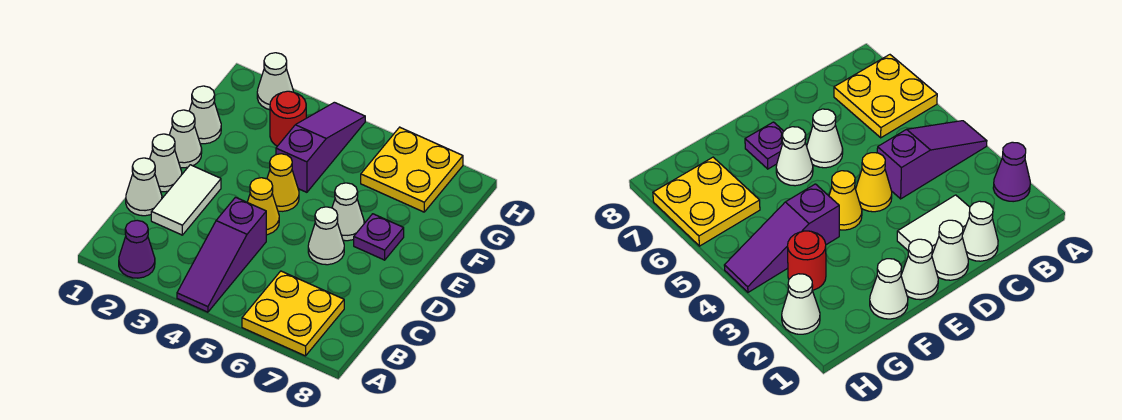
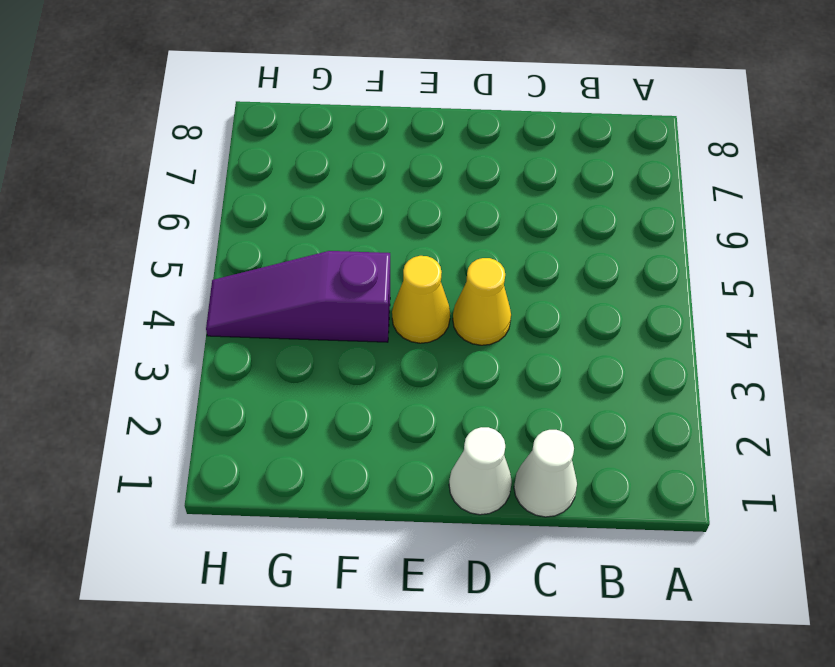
none -> purple cone A2 level 1
none -> purple slope A4:C4 level 1 top C
none -> yellow plate A6:B7 level 1

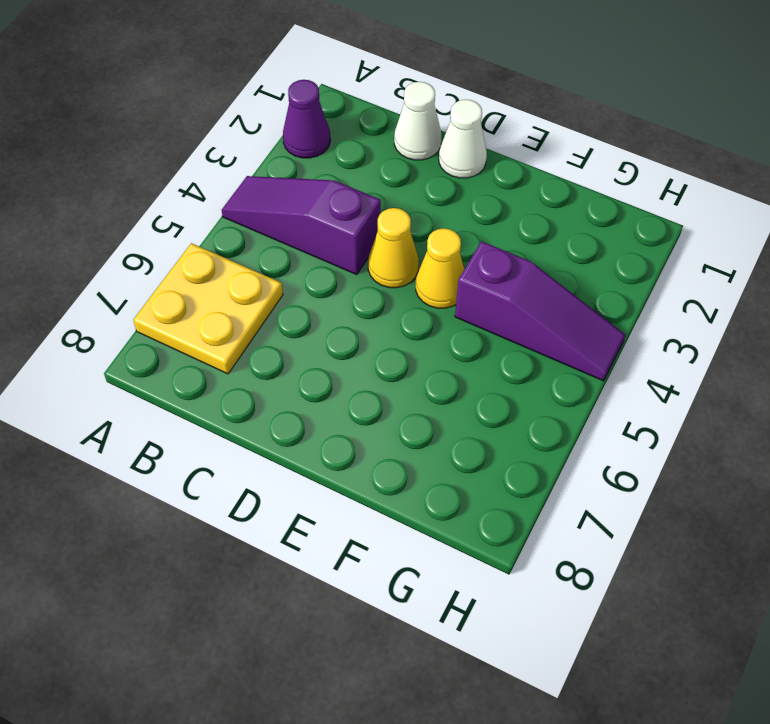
none -> white tile C2:D2 level 1
none -> white cone D6 level 1
none -> white cone E1 level 1

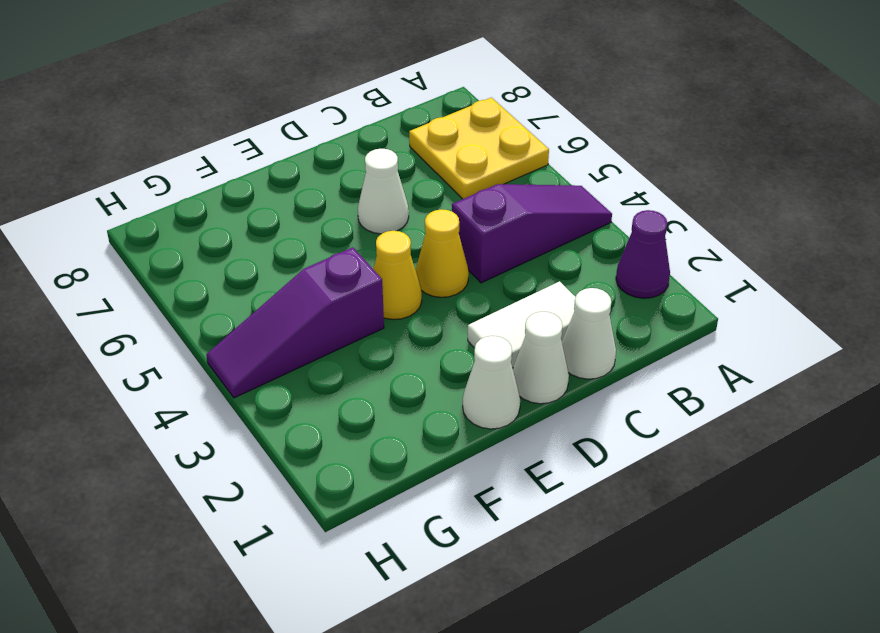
none -> white cone E6 level 1
none -> purple plate E7 level 1
none -> white cone F1 level 1

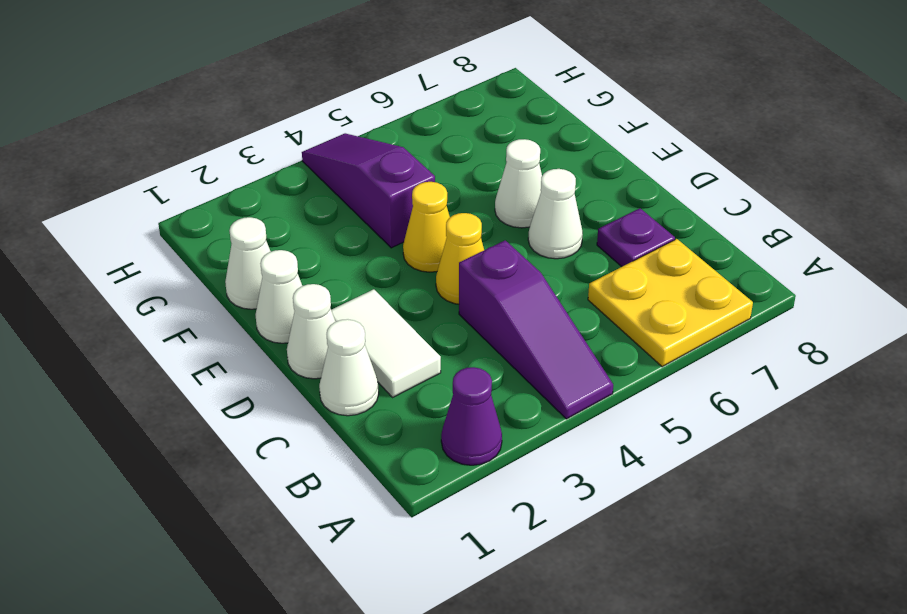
purple plate C7 level 1 -> purple plate E7 level 1
none -> red round brick G3 level 1
none -> yellow plate G6:H7 level 1
none -> white cone H2 level 1

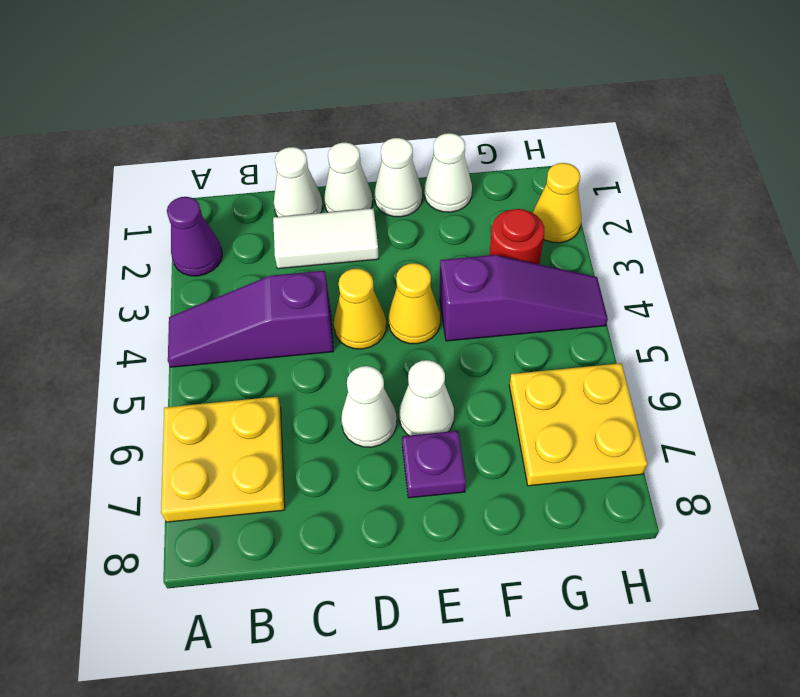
yellow cone H2 level 1 -> white cone H2 level 1

